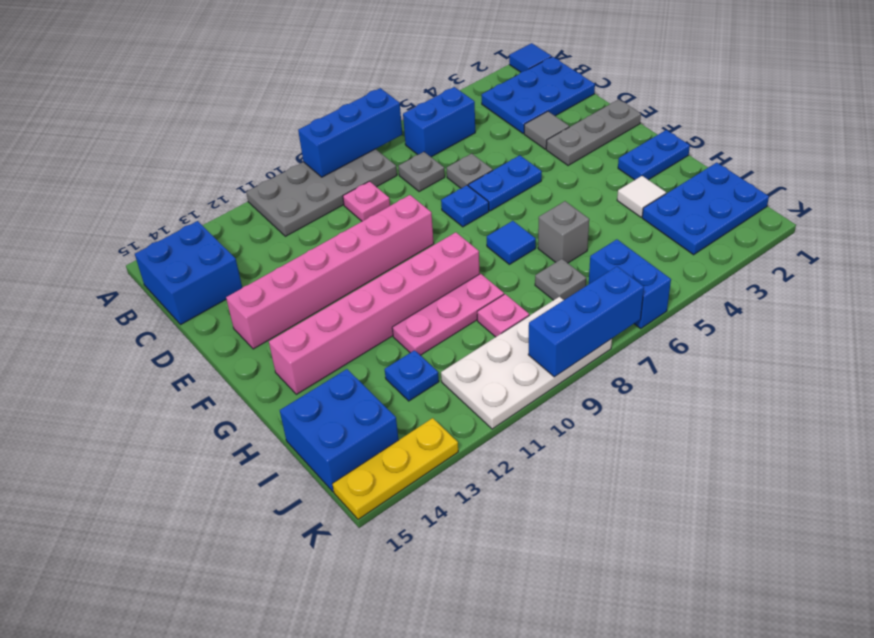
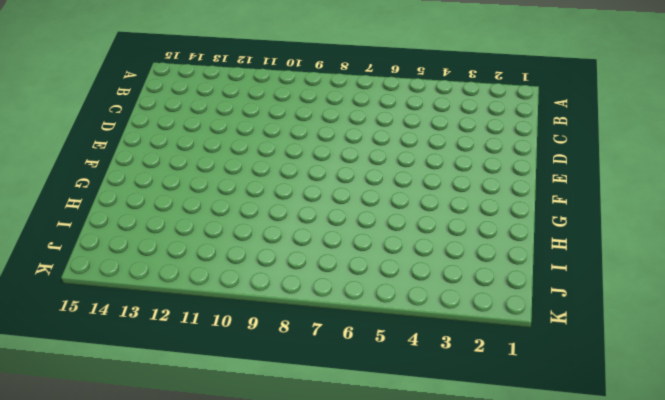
none -> blue tile A1 level 1
none -> grey plate A8:B11 level 1
none -> blue plate B1:C3 level 1

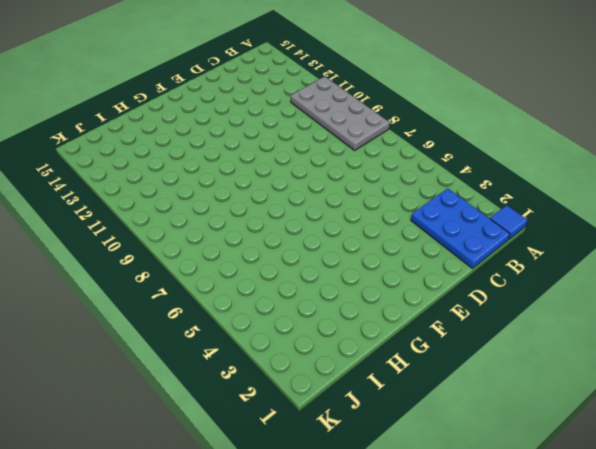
none -> blue brick B5:B6 level 1
none -> blue brick B14:C15 level 1
none -> grey plate C7 level 1

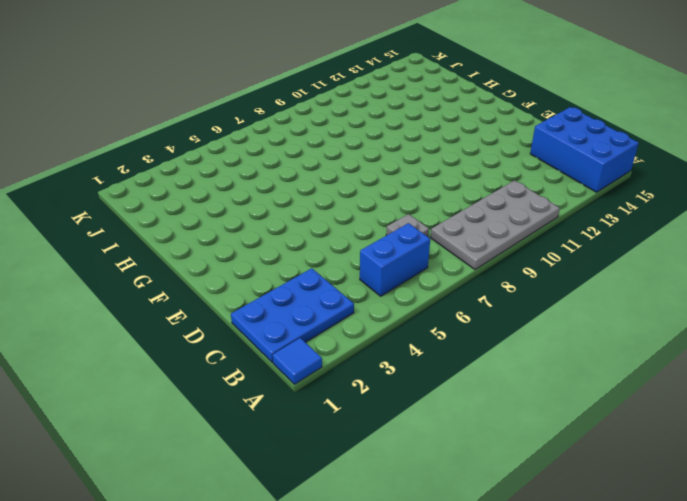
blue brick A14:C15 level 1 -> blue brick B14:C15 level 1
none -> pink plate C9 level 1
none -> grey tile D3 level 1
none -> grey plate D6 level 1

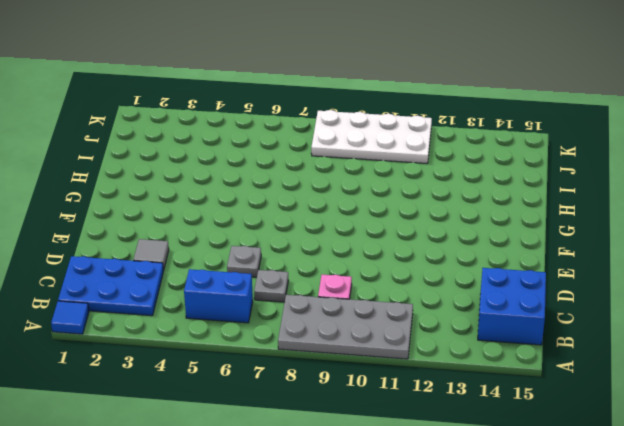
none -> grey plate E1:E3 level 1
none -> blue plate E5:E6 level 1
none -> blue plate E7 level 1

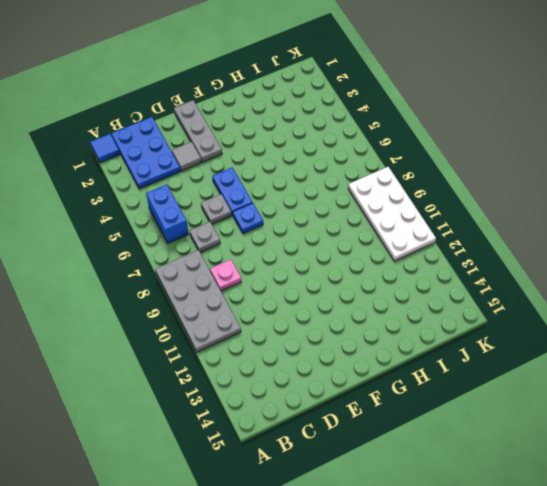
none -> blue brick B14:C15 level 1
none -> pink brick E9:E14 level 1
none -> blue plate G1:G2 level 1

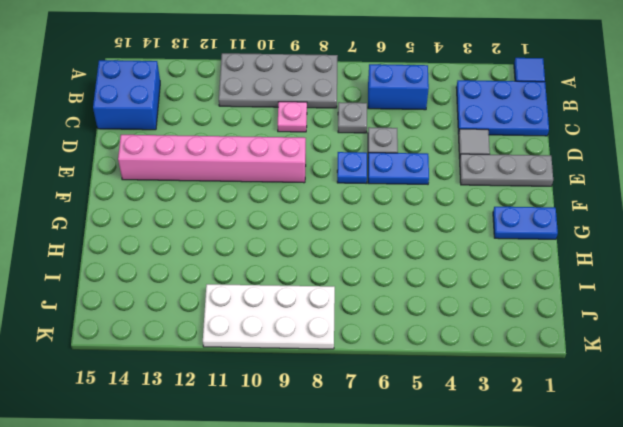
none -> blue tile G7 level 1
none -> pink brick G9:G14 level 1
none -> white tile H3 level 1

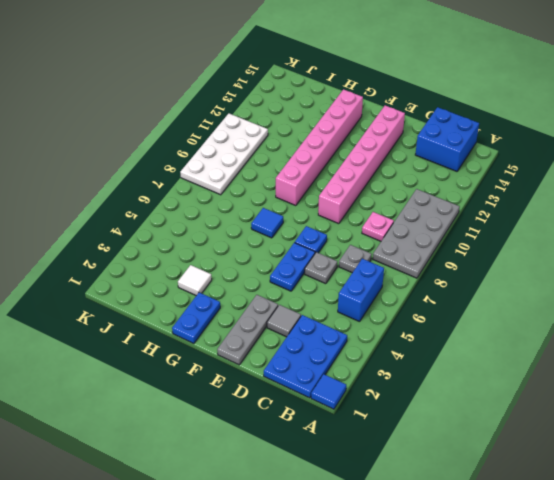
none -> grey brick H6 level 1
none -> pink plate H9:H11 level 1
none -> blue plate I1:J3 level 1

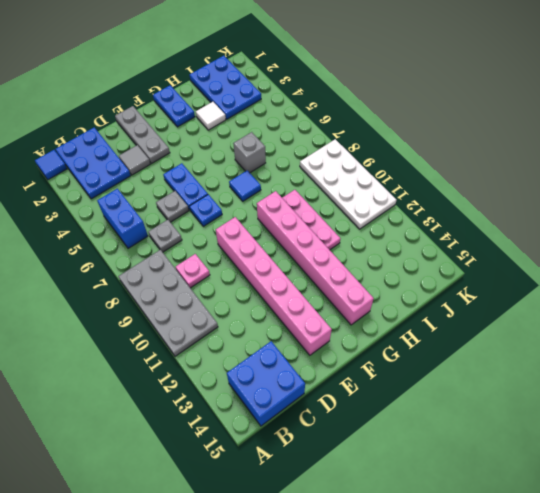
none -> grey plate I7 level 1
none -> pink plate I9 level 1
none -> blue plate I12 level 1

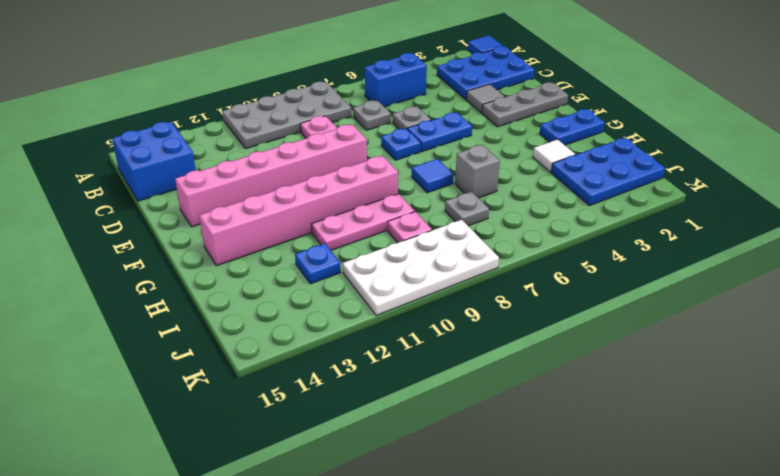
none -> blue brick I14:J15 level 1
none -> blue brick J6:K6 level 1
none -> yellow plate K13:K15 level 1

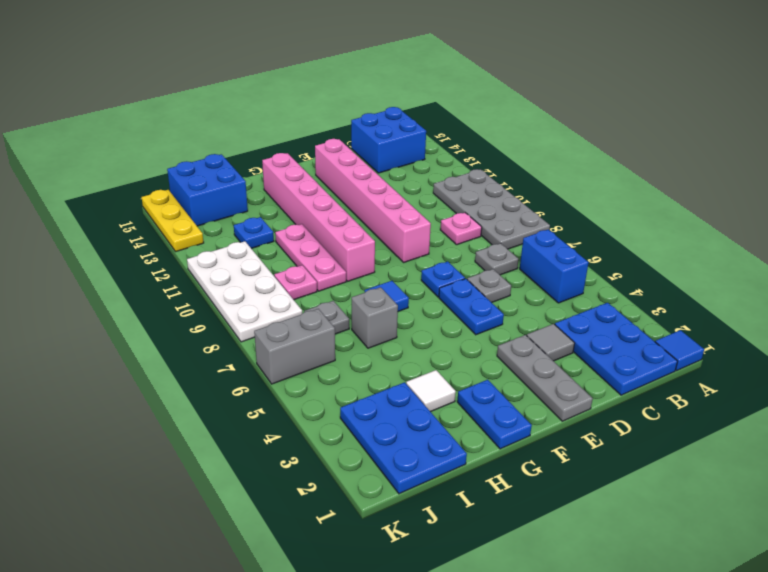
grey brick J6:K6 level 1 -> blue brick J6:K6 level 1
none -> blue brick A7:A9 level 2
none -> blue brick K7:K9 level 2

